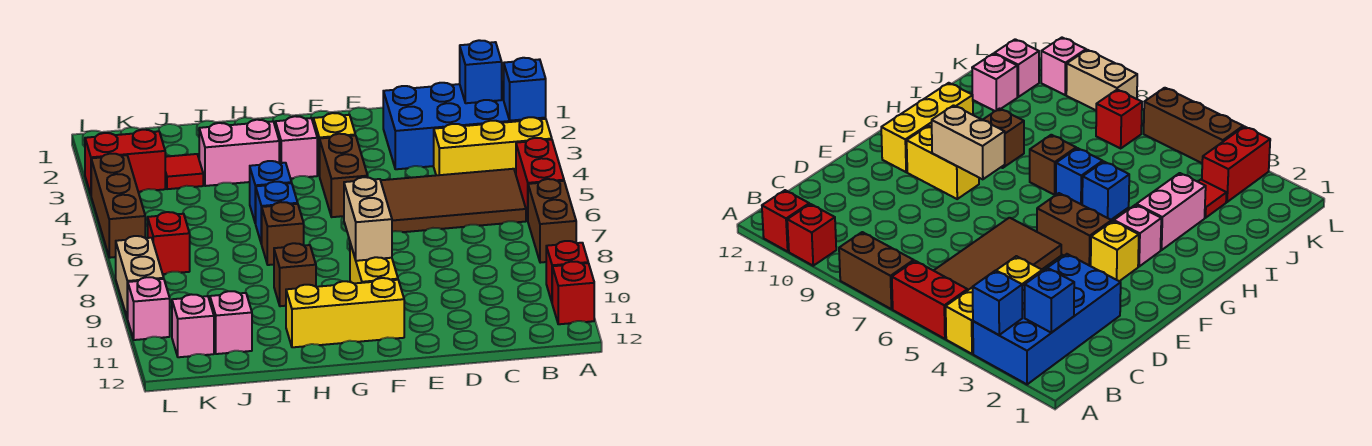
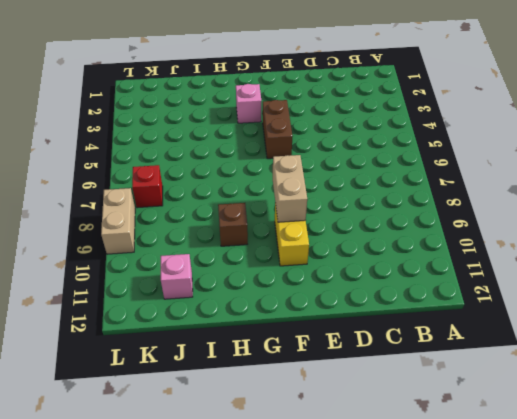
none -> blue brick A2:D3 level 1
none -> yellow brick A4:C4 level 1
none -> red brick A5:A6 level 1

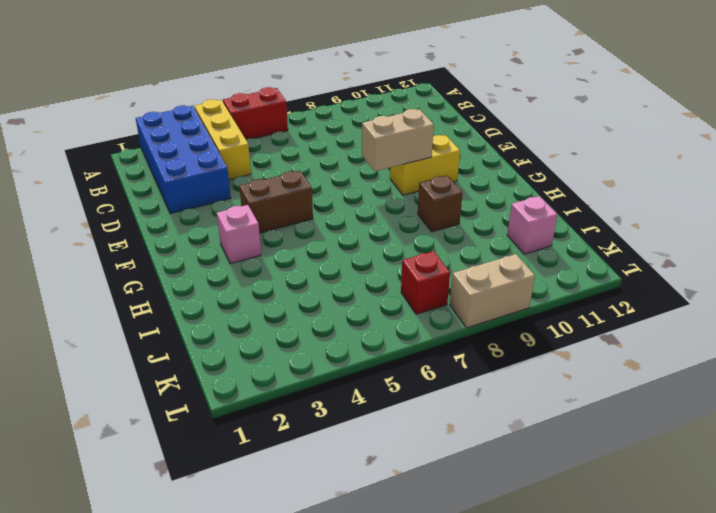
none -> brown brick A7:A8 level 1
none -> red brick A10 level 1
none -> red brick A11 level 1

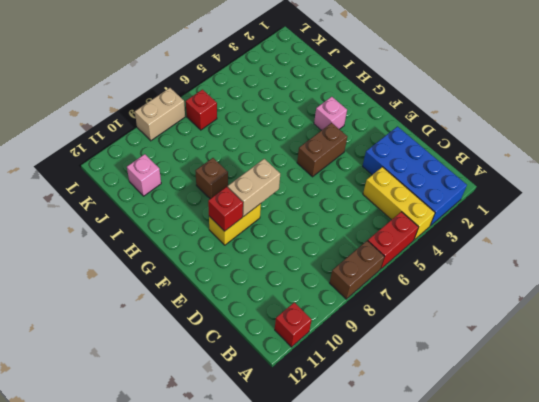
red brick F10 level 2 -> red brick A10 level 1
none -> brown tile B5:E6 level 1
none -> yellow brick F3 level 1
none -> yellow brick F11:H11 level 1

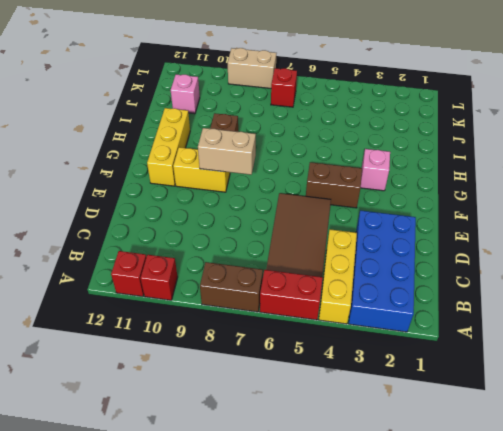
none -> yellow brick F3 level 1
none -> pink brick H3:I3 level 1
none -> blue brick H5 level 1

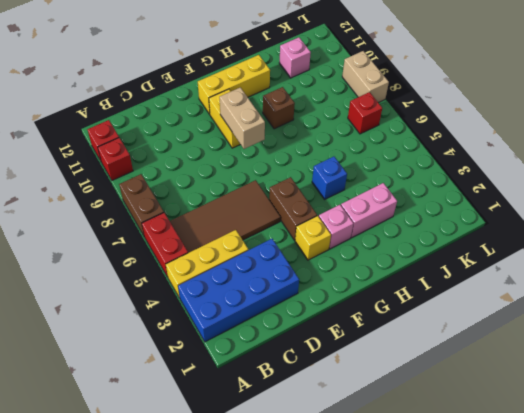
none -> blue brick H6 level 1
none -> brown brick H7 level 1
none -> red tile J3 level 1

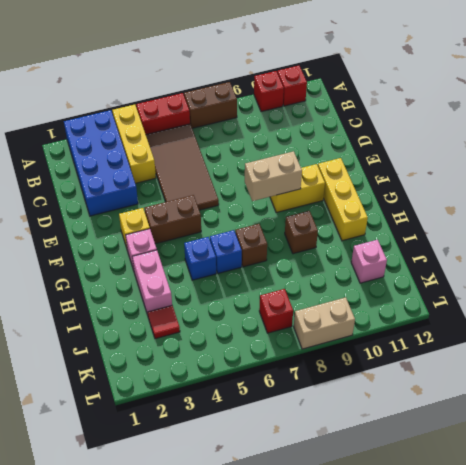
none -> red brick K3:L3 level 1
none -> pink brick K11 level 1
none -> brown brick L4:L6 level 1

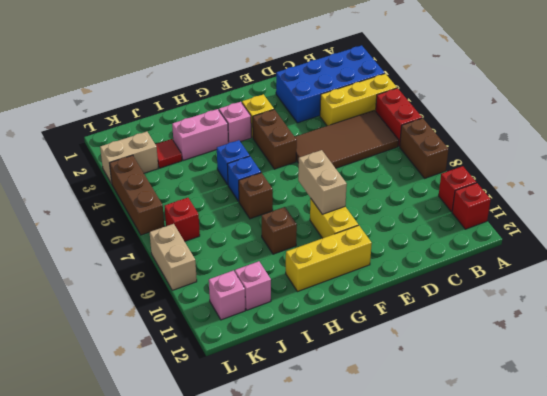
tan brick K3:L3 level 1 -> red brick K3:L3 level 1
none -> pink brick L10 level 1
none -> blue brick A3 level 2
none -> blue brick B2 level 2

